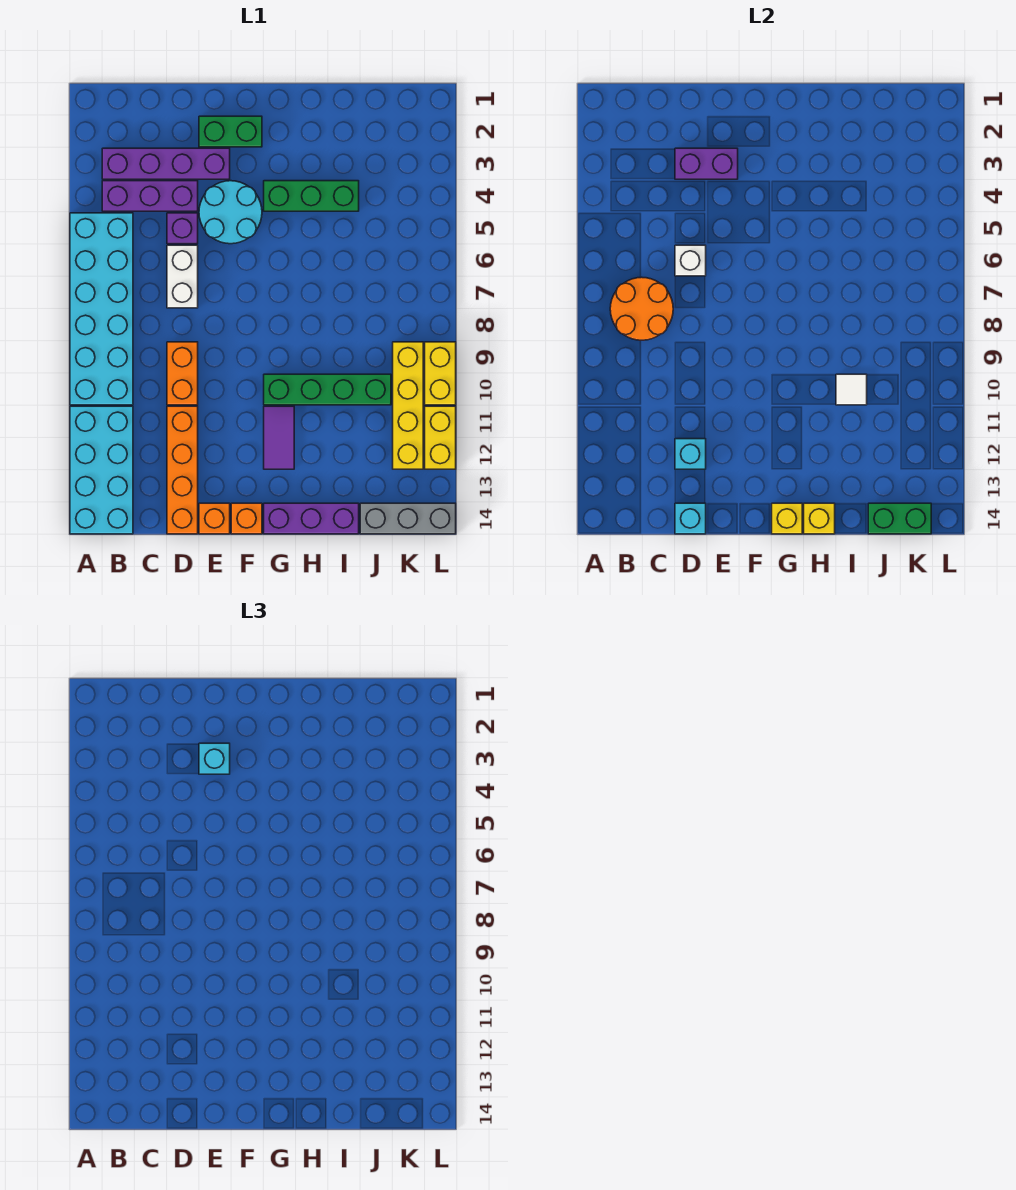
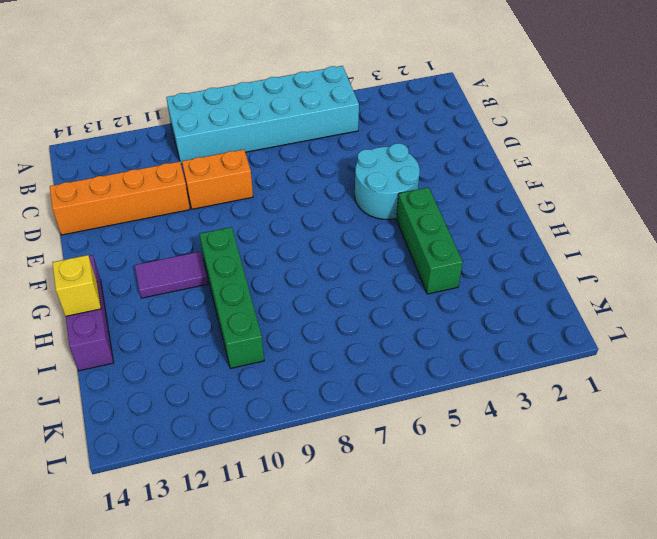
none -> cyan brick A11:B14 level 1
none -> purple brick B3:E3 level 1
none -> purple brick B4:D4 level 1
none -> purple brick D5 level 1

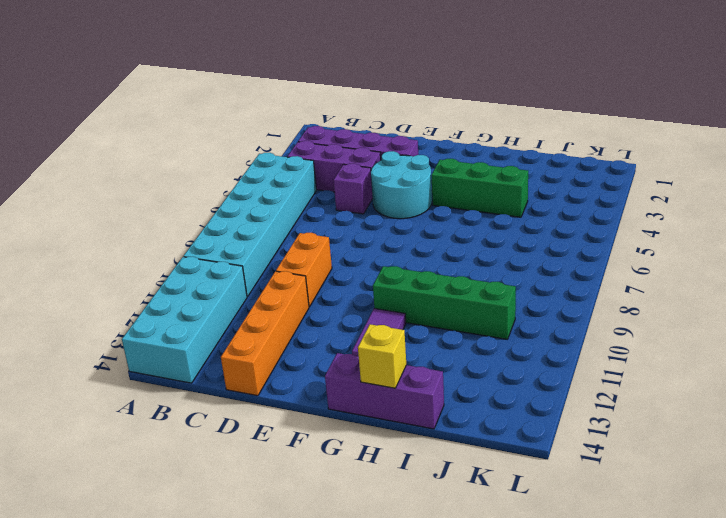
none -> white brick D6:D7 level 1
none -> green brick E2:F2 level 1
none -> orange brick E14 level 1
none -> orange brick F14 level 1

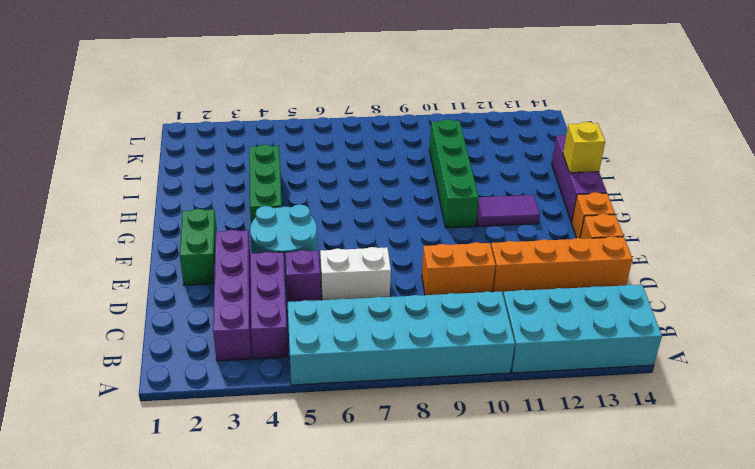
none -> grey brick J14:L14 level 1
none -> yellow brick K9:K12 level 1
none -> yellow brick L9:L10 level 1
none -> yellow brick L11:L12 level 1

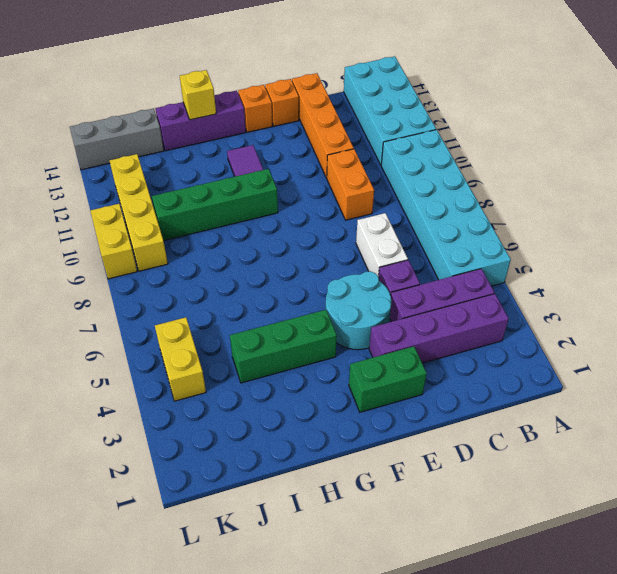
yellow brick K4:K5 level 1 -> yellow brick L11:L12 level 1
none -> orange round brick B7:C8 level 2
none -> purple brick D3:E3 level 2
none -> white brick D6 level 2
none -> cyan brick D12 level 2

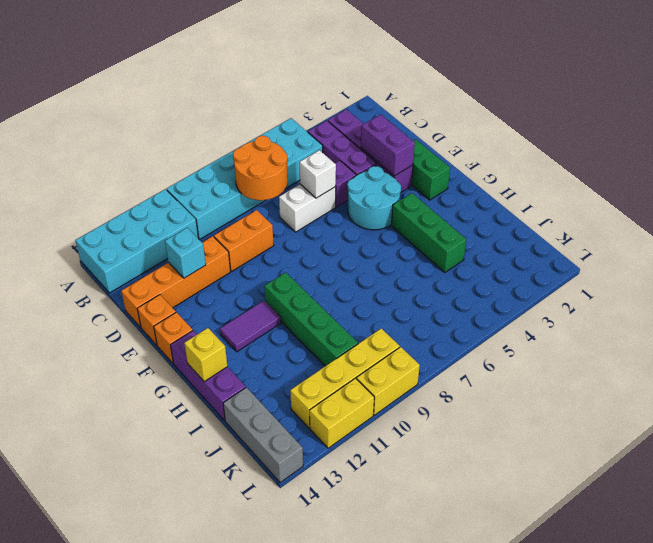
none -> cyan brick D14 level 2
none -> yellow brick G14 level 2
none -> white tile I10 level 2
none -> green brick J14:K14 level 2

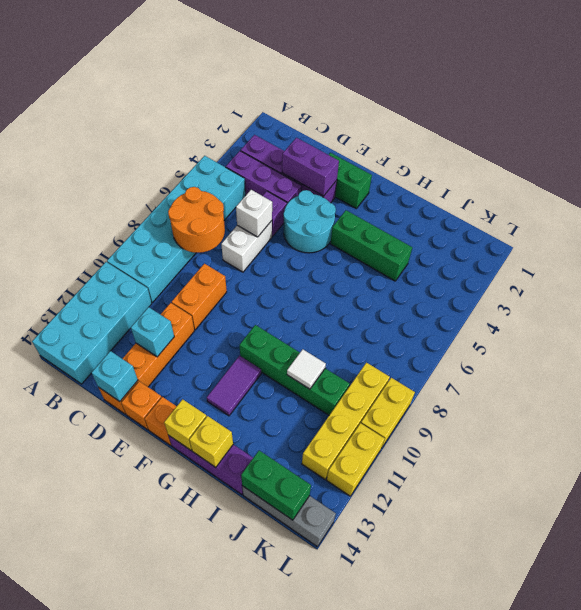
none -> cyan brick E3 level 3

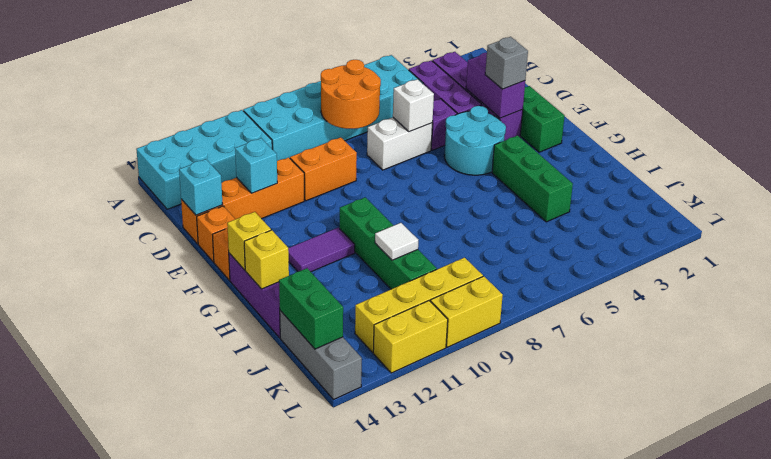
grey brick E3 level 3 -> cyan brick E3 level 3

